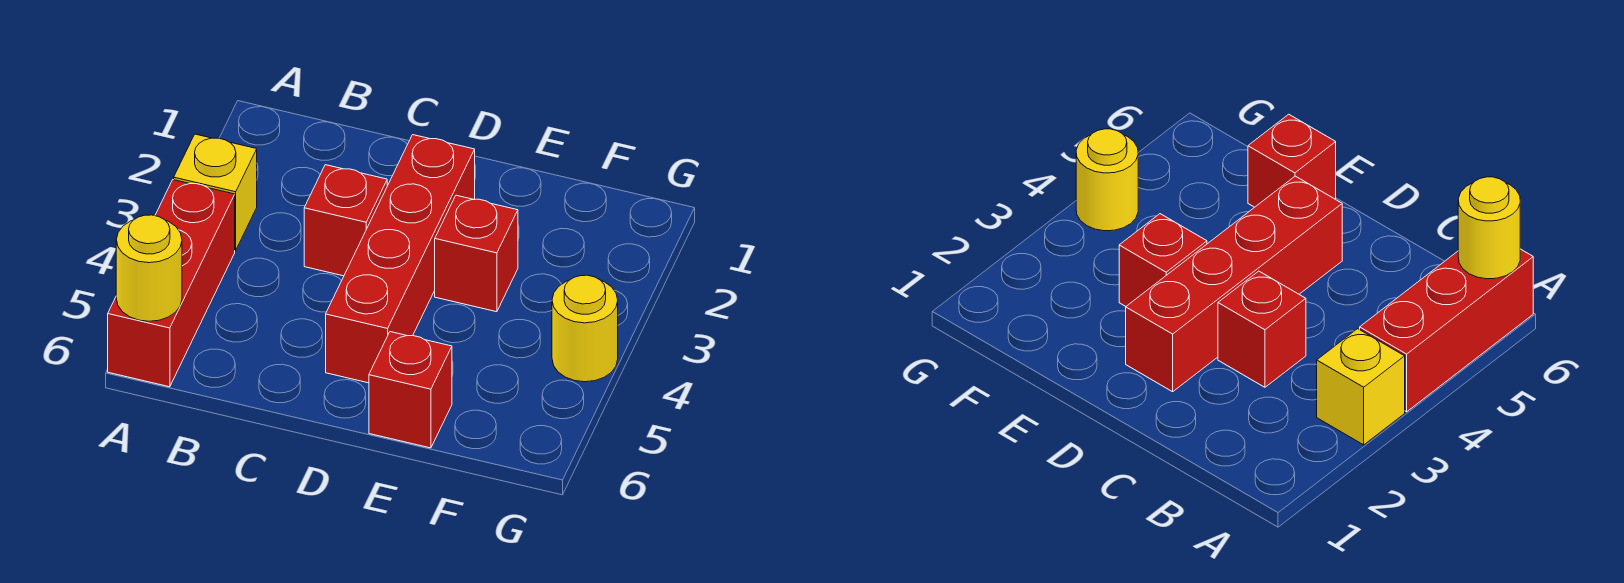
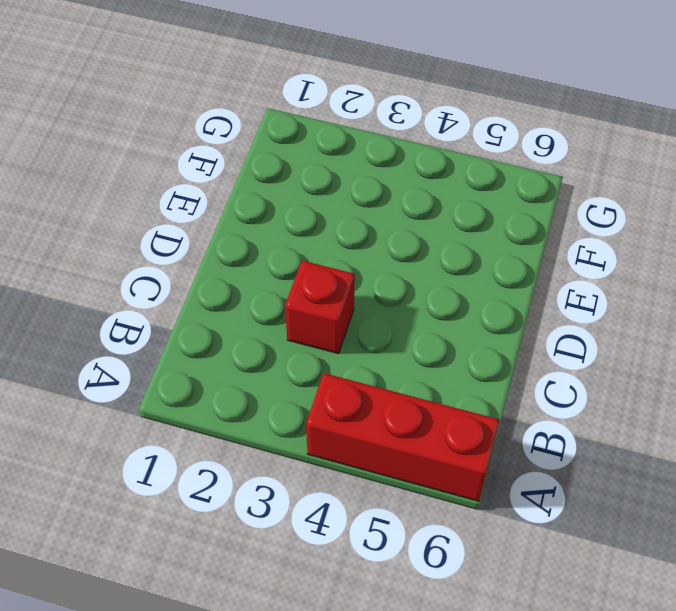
none -> yellow brick A3 level 1
none -> red brick D2:D5 level 1

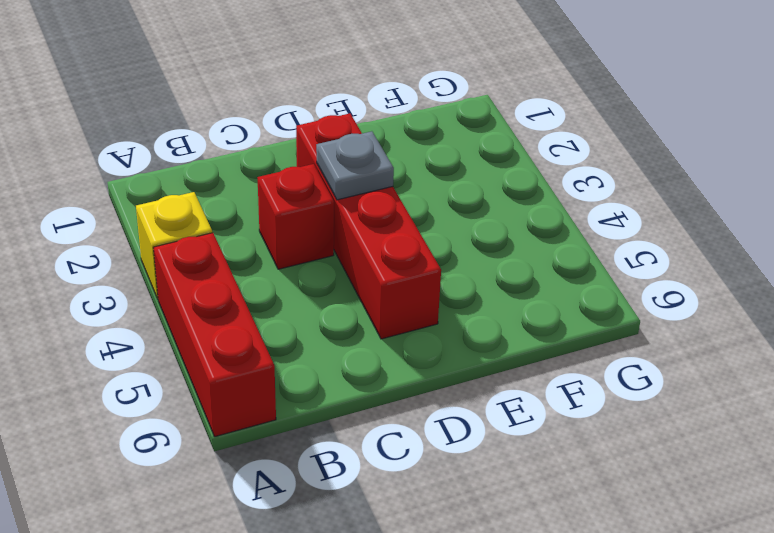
grey plate D3 level 2 -> none
none -> red brick E3 level 1
none -> red brick E6 level 1

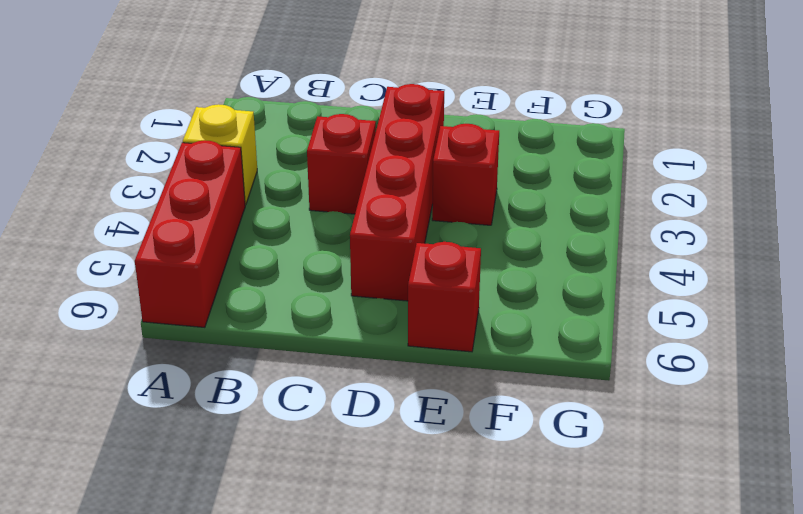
none -> yellow round brick G4 level 1
none -> yellow round brick A6 level 2

